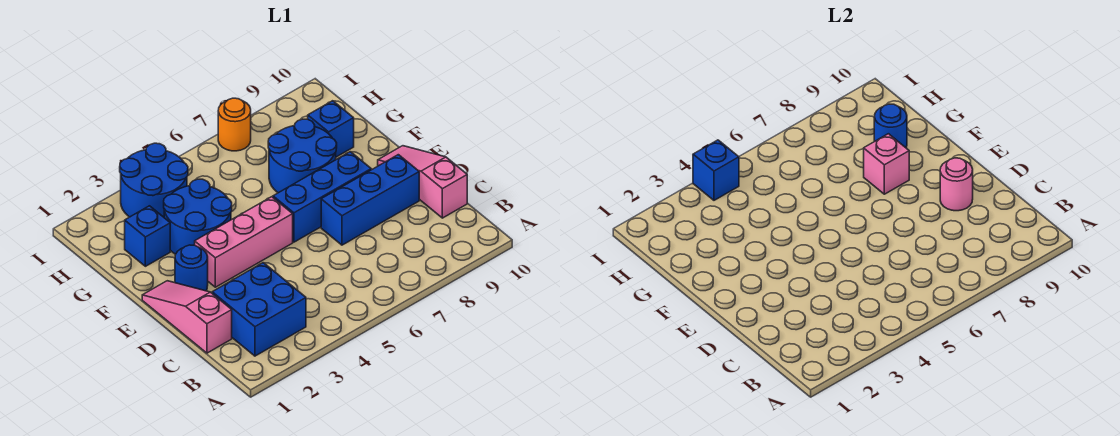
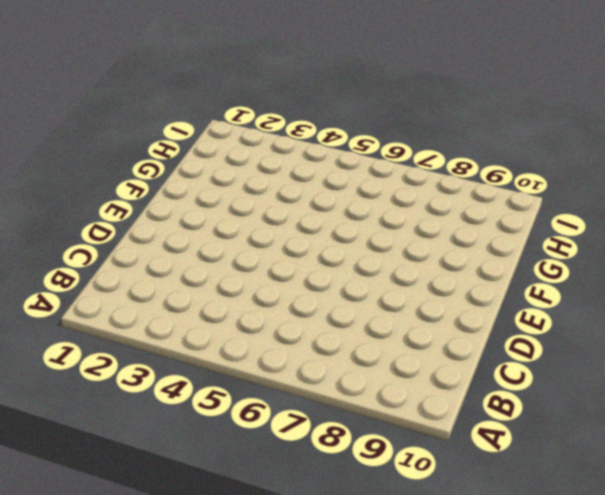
none -> blue brick B2:C3 level 1
none -> pink slope C1:E1 level 1 top C
none -> pink slope C10:E10 level 1 top C

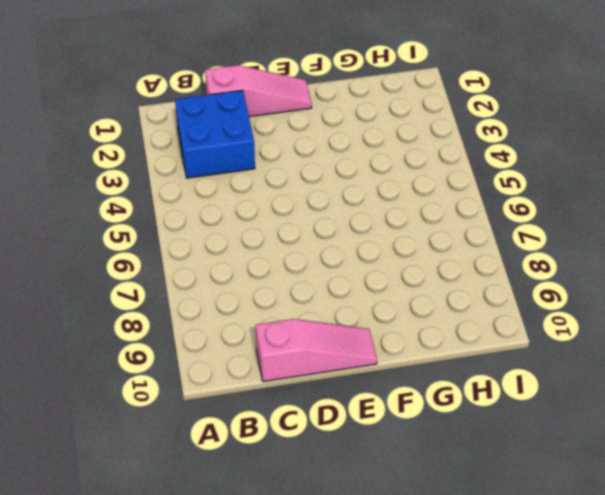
none -> blue brick D7:D9 level 1
none -> blue round brick E2 level 1
none -> pink brick E3:E5 level 1

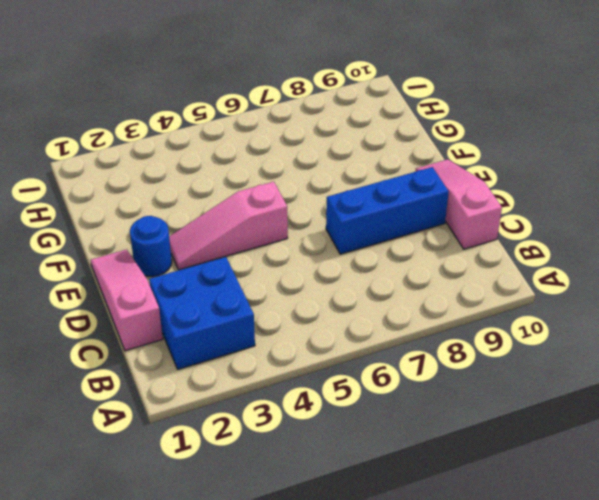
pink slope E3:E5 level 1 top 5 -> pink brick E3:E5 level 1
none -> blue brick E6:E8 level 1
none -> blue round brick F3:G4 level 1
none -> blue round brick F7:G8 level 1

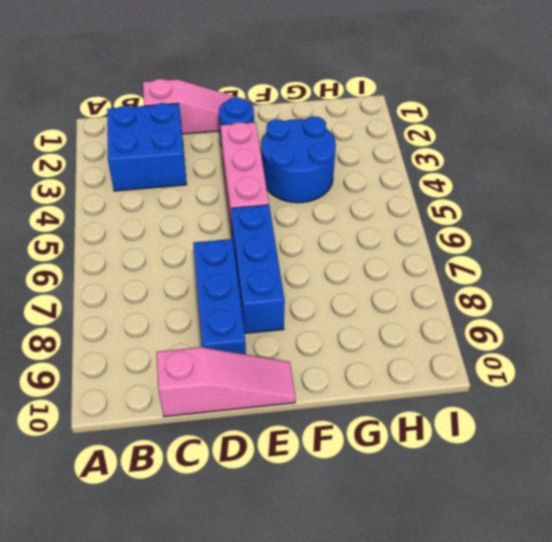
none -> blue round brick F7:G8 level 1
none -> blue brick G2 level 1
none -> blue brick G9 level 1

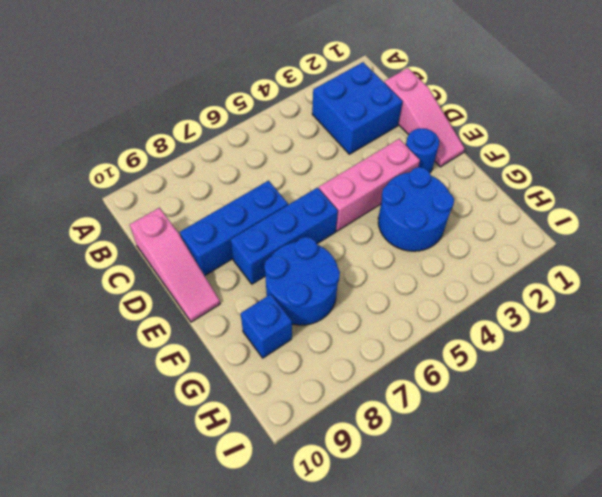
none -> blue brick G2 level 1
none -> blue round brick H3:I4 level 1
none -> orange round brick I7 level 1

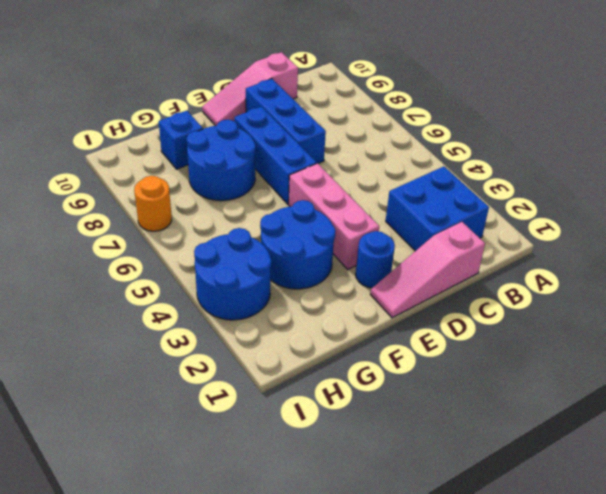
none -> blue brick G2 level 1
none -> pink round brick D9 level 2
none -> pink brick F8 level 2

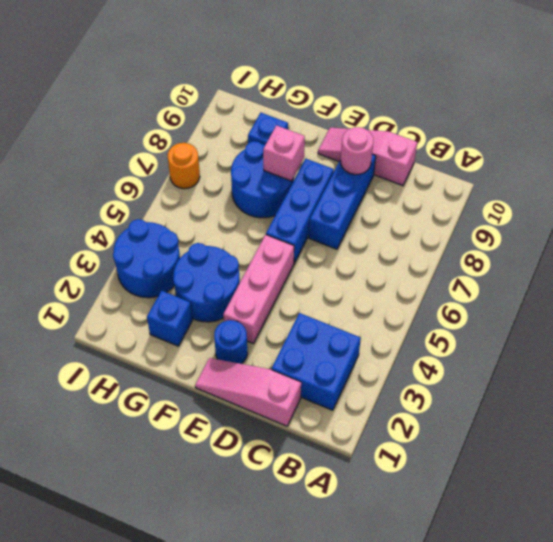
none -> blue round brick G9 level 2
none -> blue brick I4 level 2

